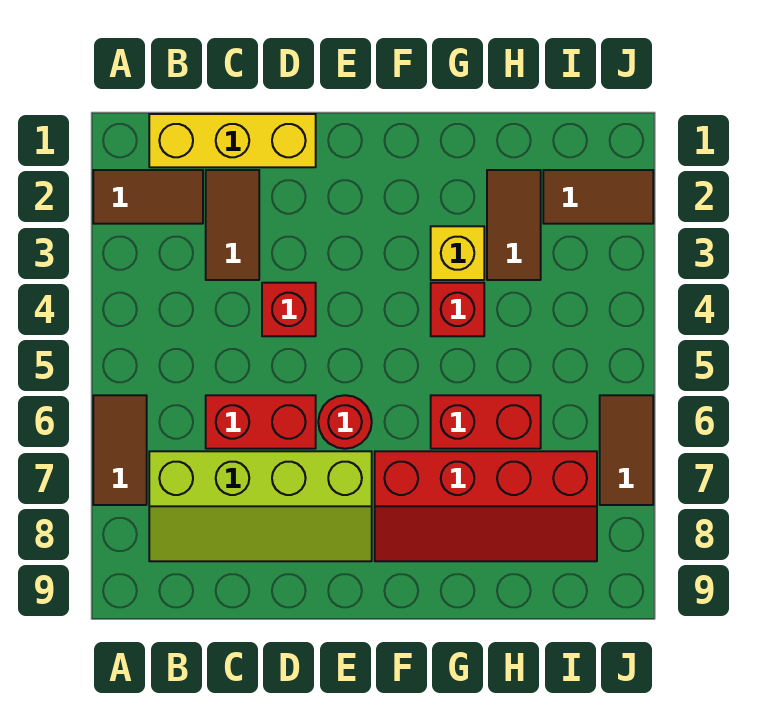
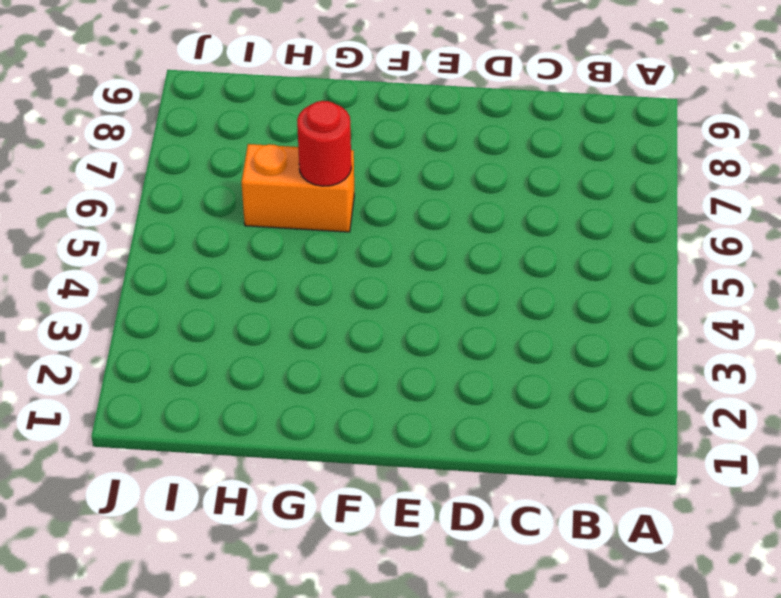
orange brick G6:H6 level 1 -> red brick G6:H6 level 1
red round brick G6 level 2 -> red round brick E6 level 1
none -> brown tile A2:B2 level 1
none -> brown tile A6:A7 level 1
none -> yellow brick B1:D1 level 1

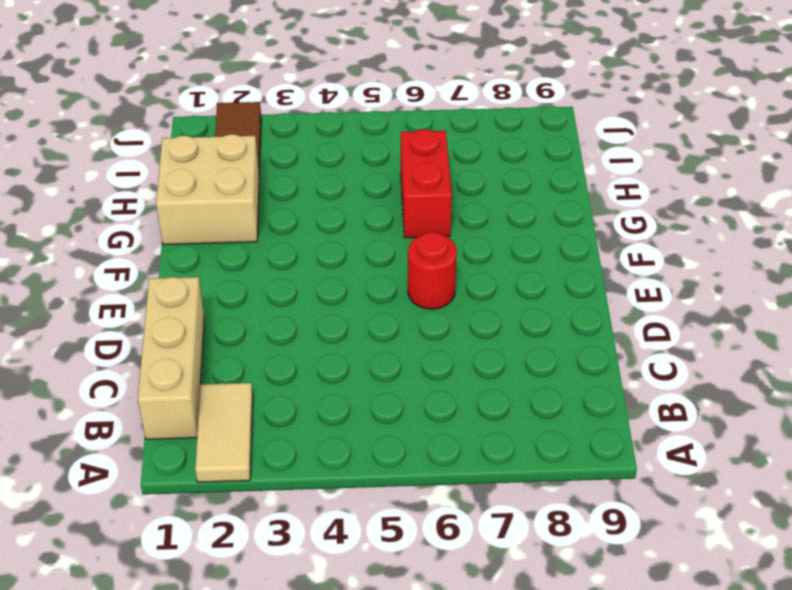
tan tile A2:B2 level 1 -> brown tile A2:B2 level 1
tan brick B1:D1 level 1 -> yellow brick B1:D1 level 1
tan brick G1:H2 level 1 -> brown tile H2:H3 level 1
none -> brown tile A6:A7 level 1
none -> lime slope B7:E8 level 1 top 7
none -> brown tile C2:C3 level 1

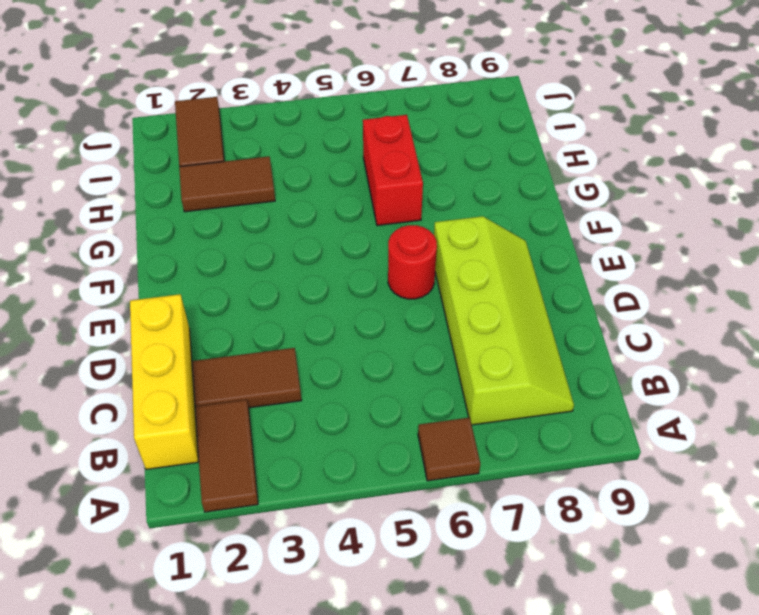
brown tile A6 level 1 -> brown tile A6:A7 level 1
none -> red brick C6:D6 level 1
none -> red brick D4 level 1
none -> red slope F7:I8 level 1 top 7

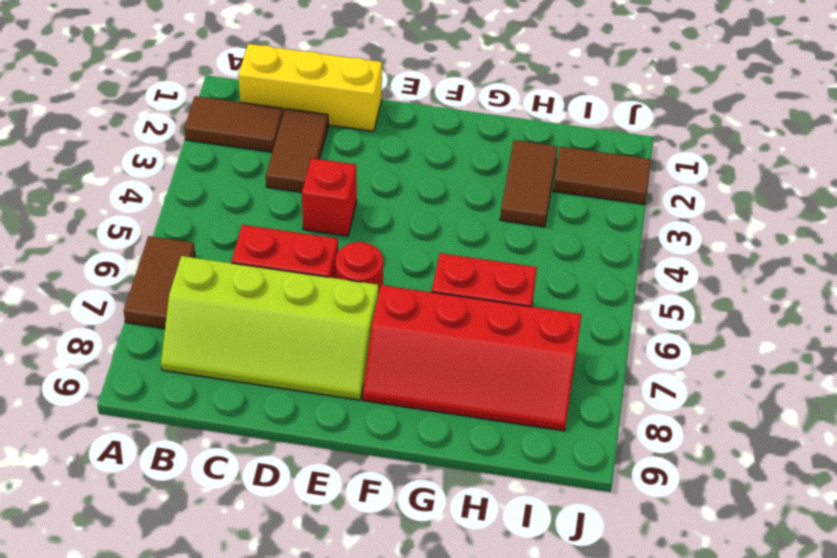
none -> yellow brick G3 level 1
none -> red brick G4 level 1
none -> brown tile J6:J7 level 1

